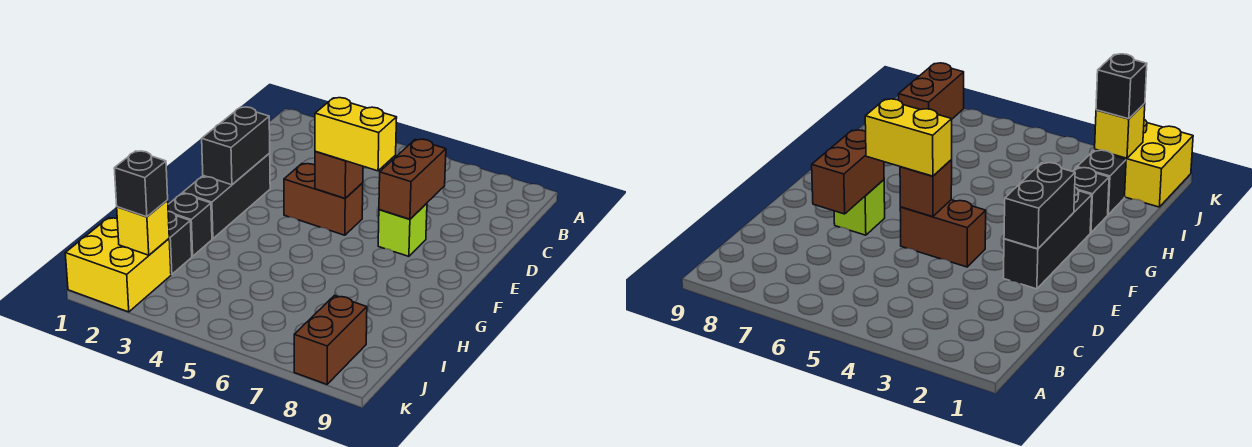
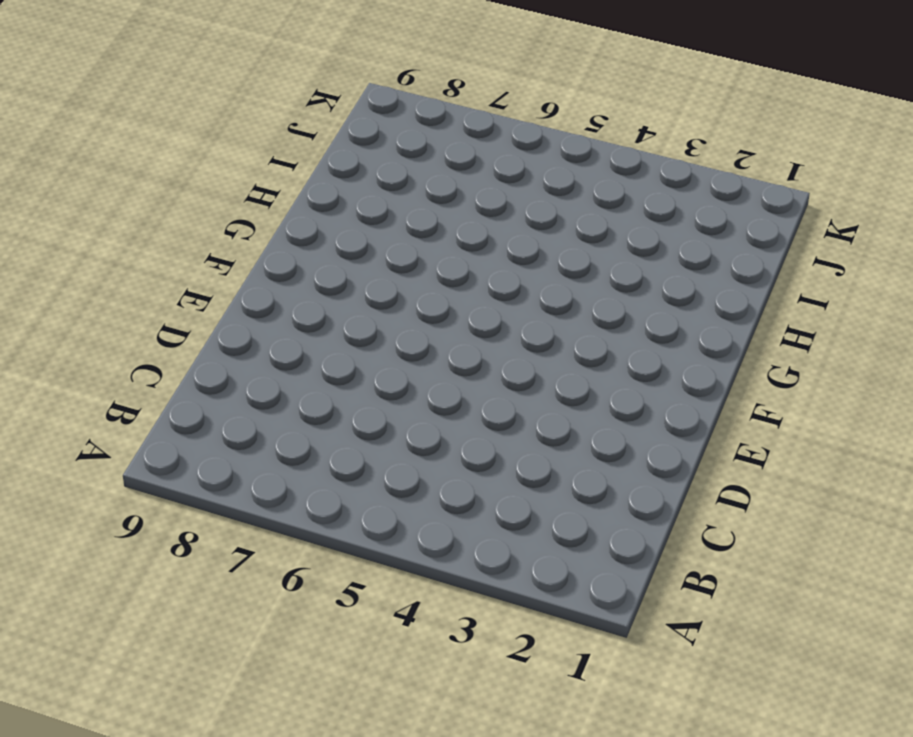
none -> black brick E2:G2 level 1
none -> brown brick E4:E5 level 1
none -> lime brick E7 level 1

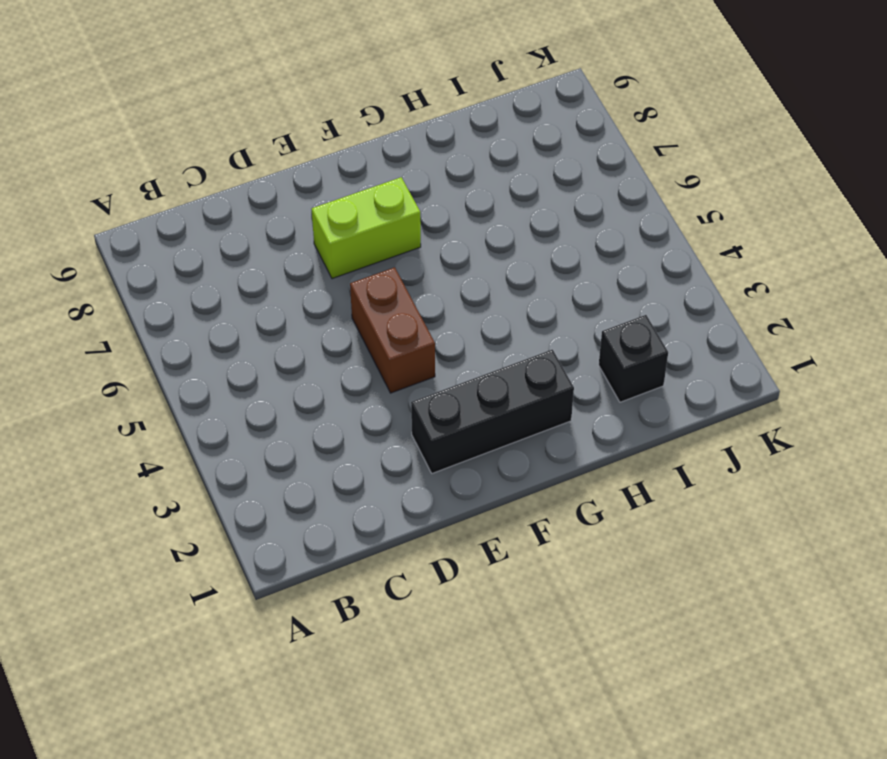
lime brick E7:F7 level 1 -> lime brick E7 level 1
none -> black brick H2 level 1
none -> yellow brick J1:K2 level 1
none -> brown brick J8:K8 level 1

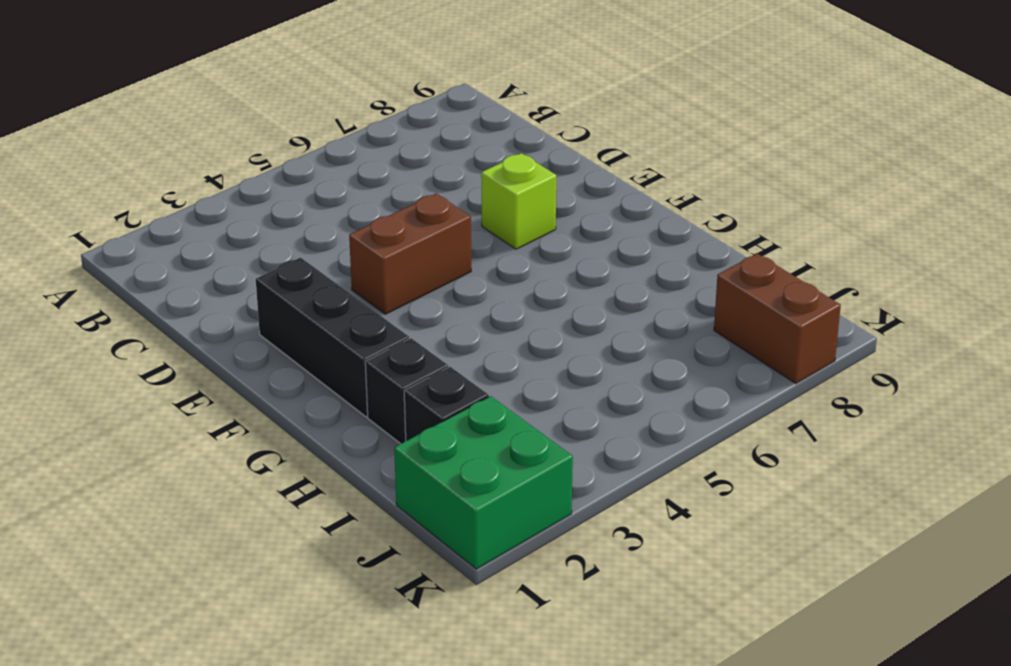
green brick J1:K2 level 1 -> yellow brick J1:K2 level 1
none -> brown brick D7:E7 level 2
none -> black brick E2:F2 level 2
none -> brown brick E5 level 2

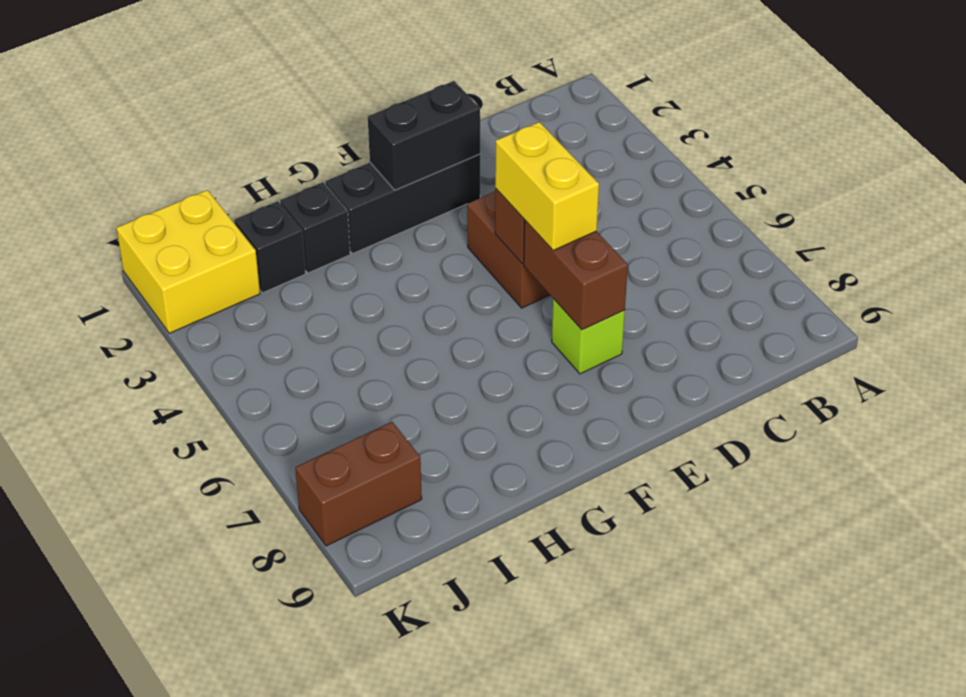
brown brick E6:E7 level 2 -> brown brick D7:E7 level 2
none -> yellow brick J2 level 2
none -> black brick J2 level 3

